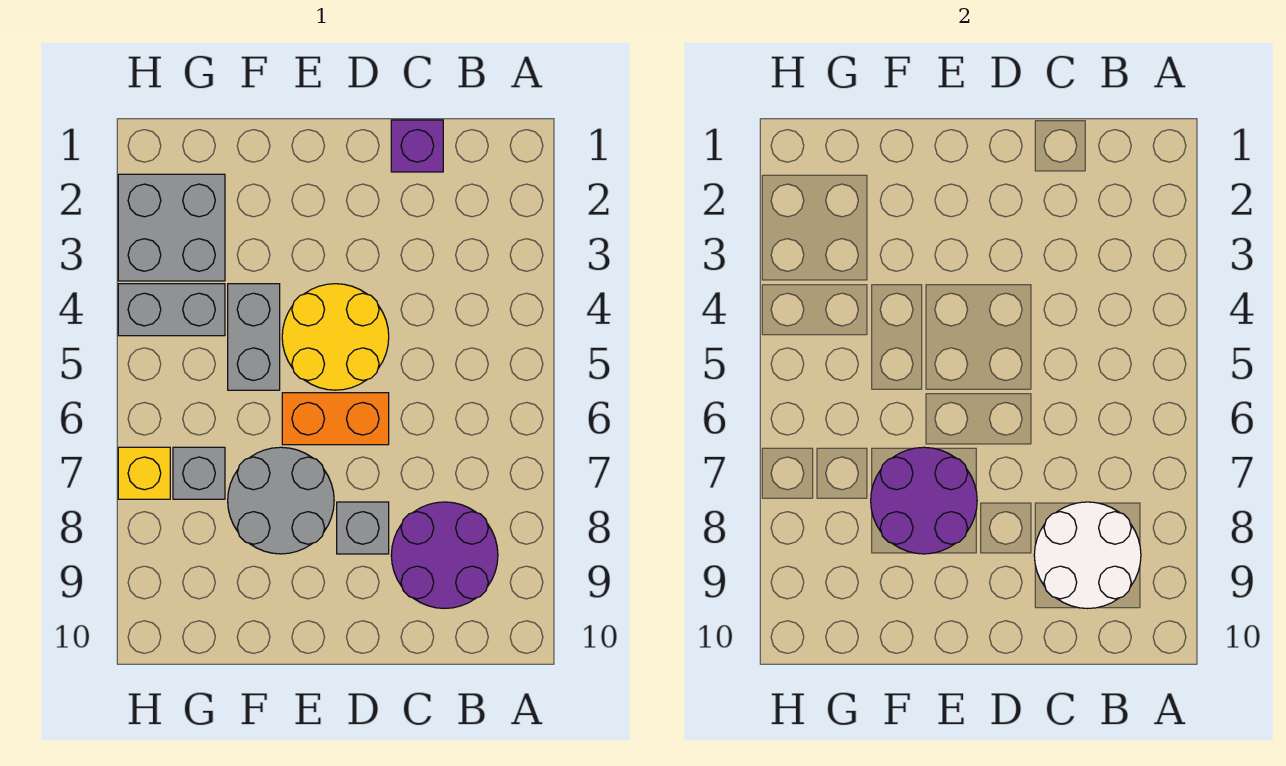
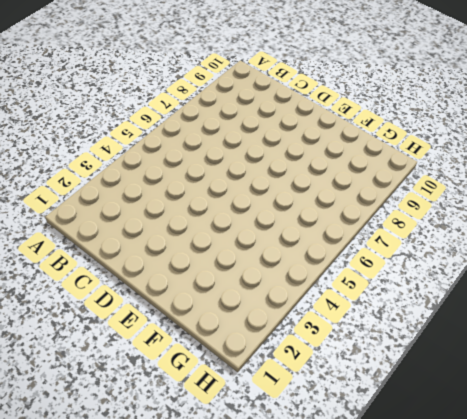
none -> purple round brick B8:C9 level 1
none -> purple brick C1 level 1
none -> yellow round brick D4:E5 level 1

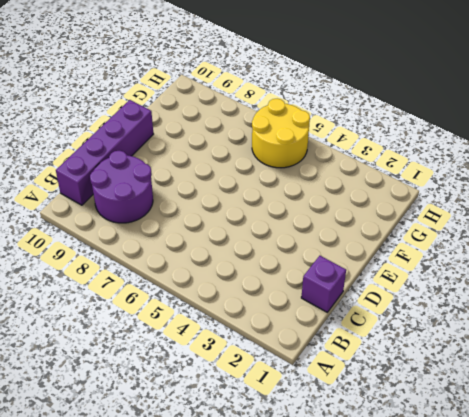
purple brick B10:E10 level 1 -> none
yellow round brick G5:H6 level 1 -> yellow round brick D4:E5 level 1
none -> orange brick D6:E6 level 1
none -> grey brick D8 level 1
none -> grey round brick E7:F8 level 1

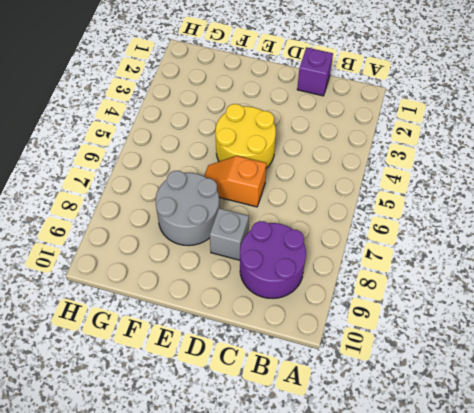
orange slope D6:E6 level 1 top D -> orange brick D6:E6 level 1
none -> grey brick F4:F5 level 1
none -> grey brick G2:H3 level 1
none -> grey brick G4:H4 level 1

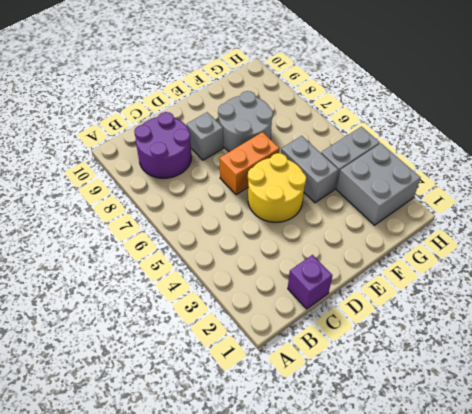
none -> grey brick G7 level 1
none -> yellow brick H7 level 1
none -> white round brick B8:C9 level 2

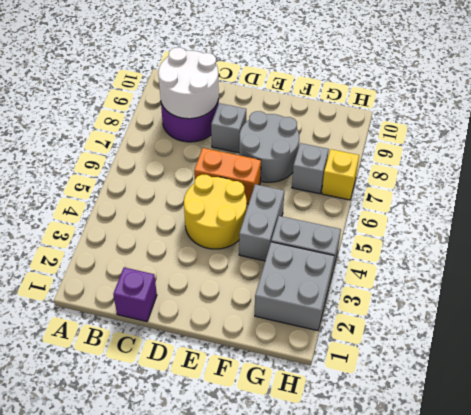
none -> purple round brick E7:F8 level 2

